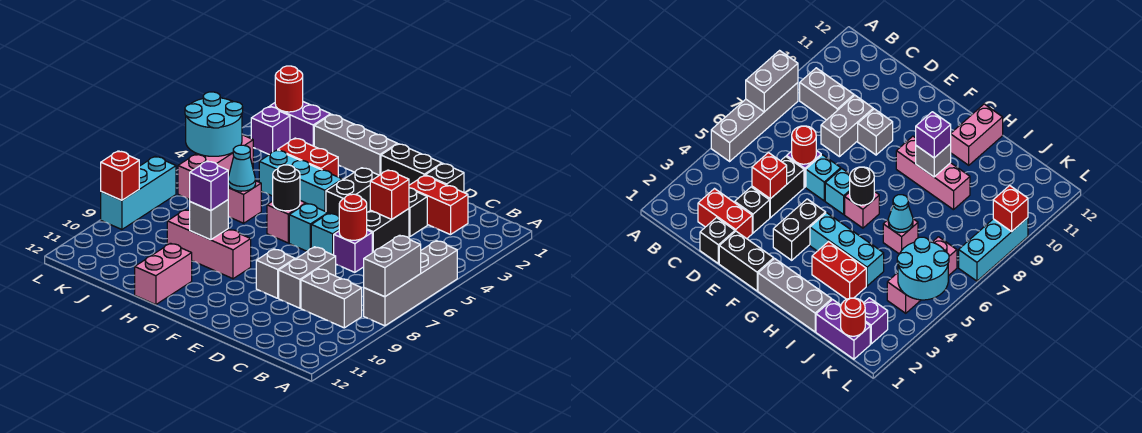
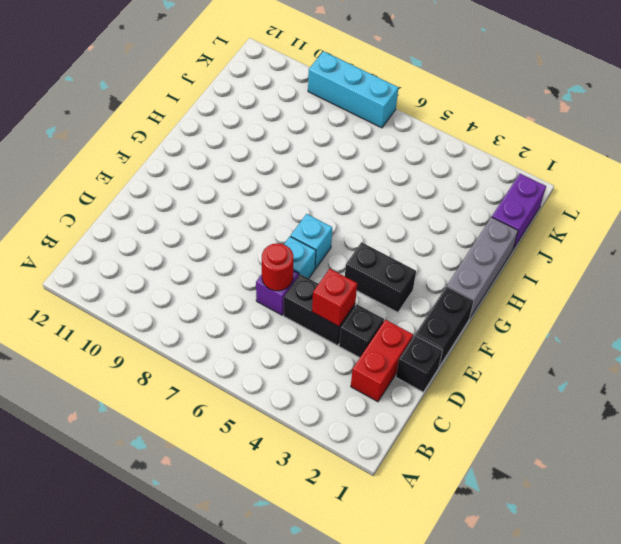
none -> grey brick A5:A8 level 1
none -> grey brick B9:C9 level 1
none -> grey brick D8:D9 level 1
none -> grey brick E9 level 1

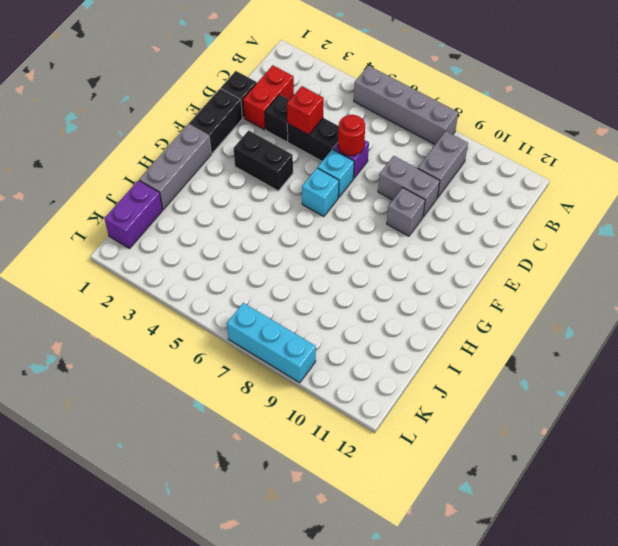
none -> cyan brick G4:I4 level 1
none -> pink brick G6 level 1
none -> pink brick G9:I9 level 1
none -> red brick H3:I3 level 1

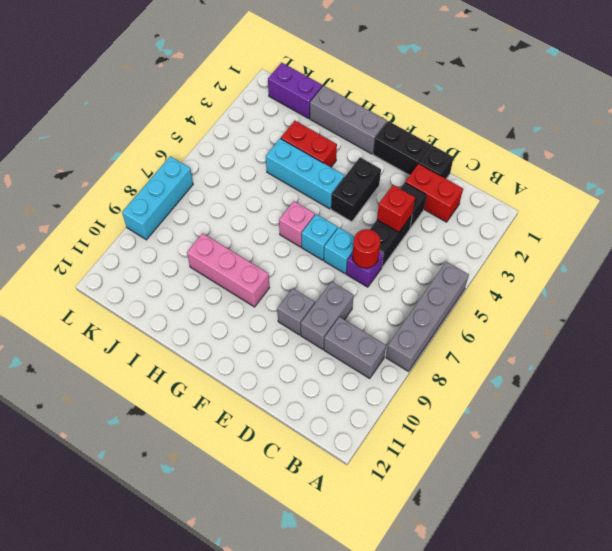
none -> pink brick H11:H12 level 1
none -> pink brick I6 level 1
none -> purple brick K2 level 1
none -> pink brick K4:K6 level 1

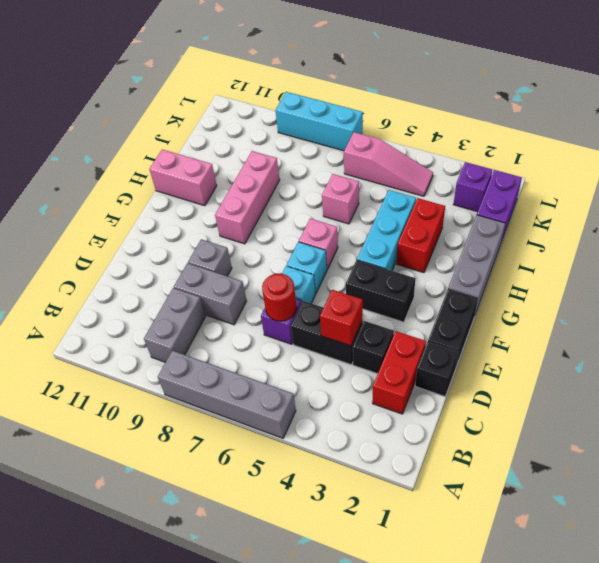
pink slope K4:K6 level 1 top 6 -> pink brick K4:K6 level 1
none -> grey brick A7:A8 level 2
none -> black round brick G6 level 2
none -> grey brick H9 level 2
none -> cyan cone I6 level 2

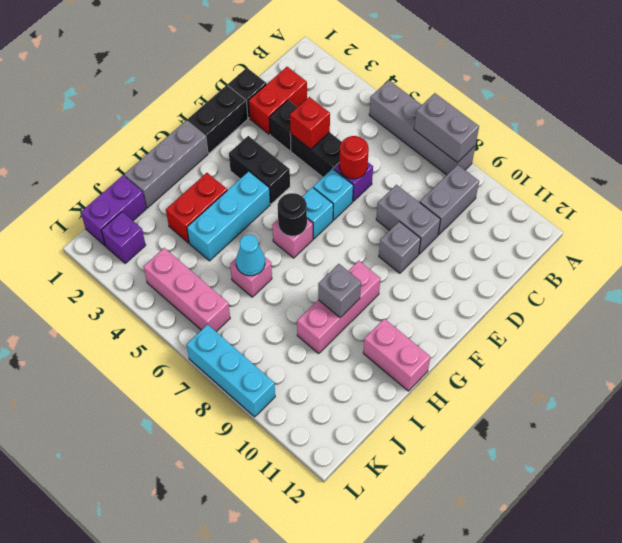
none -> red round brick K1 level 2
none -> cyan round brick K4:L5 level 2
none -> red brick L9 level 2
none -> purple brick H9 level 3

